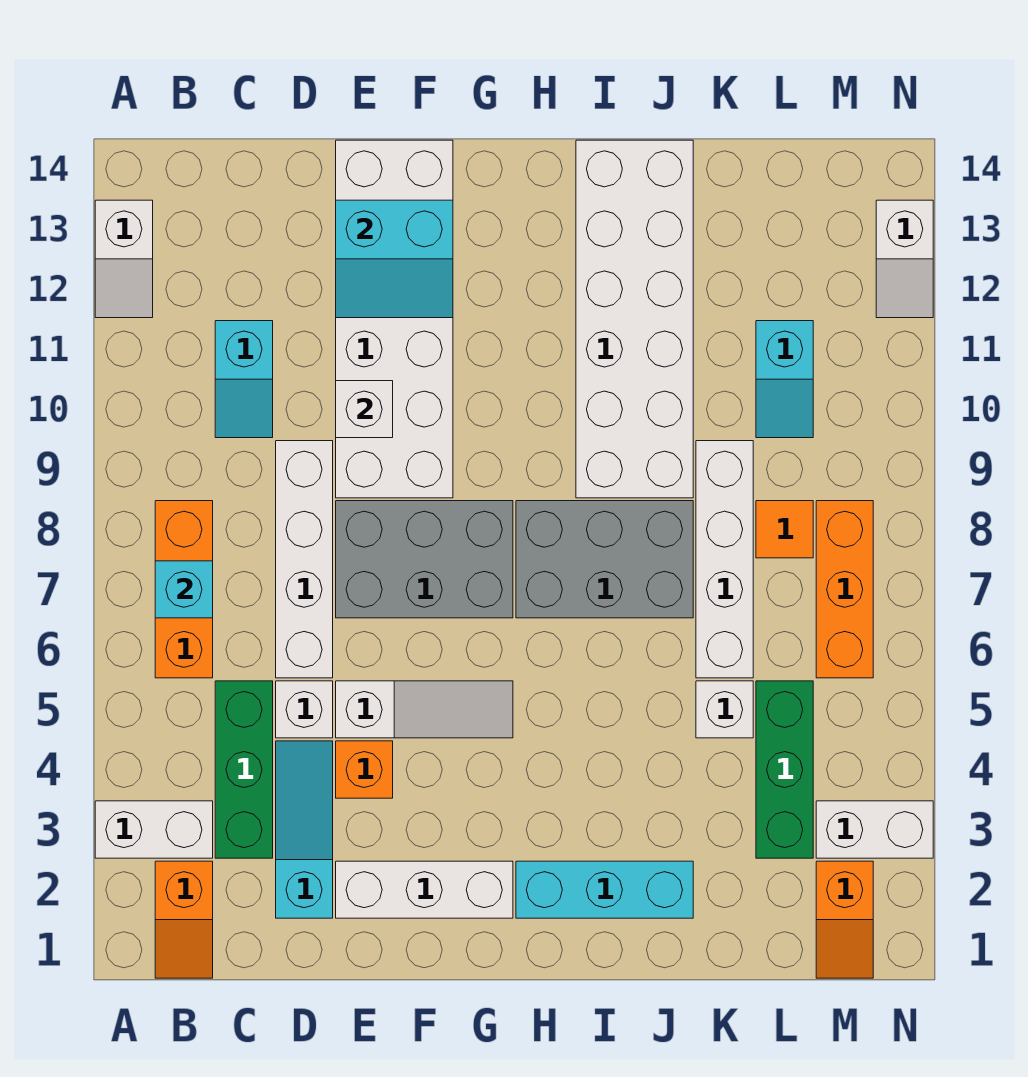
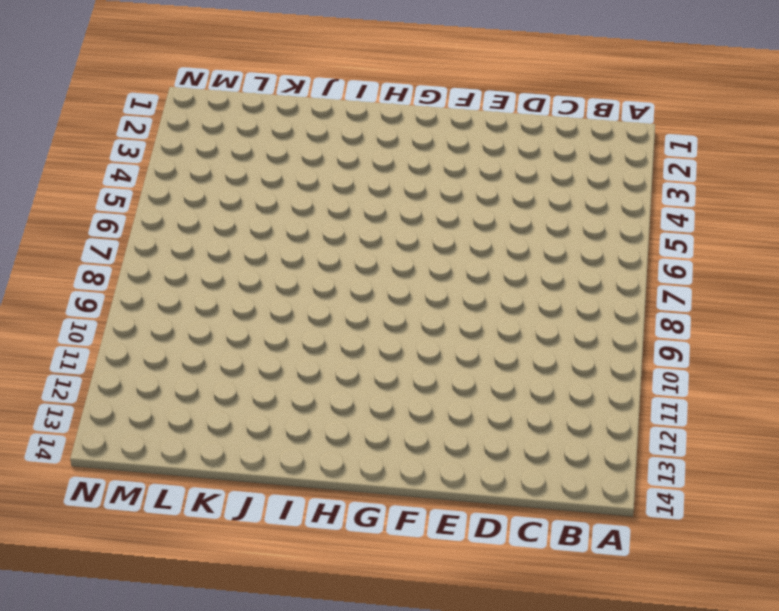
none -> white brick A3:B3 level 1
none -> white slope A12:A13 level 1 top 13
none -> orange slope B1:B2 level 1 top 2

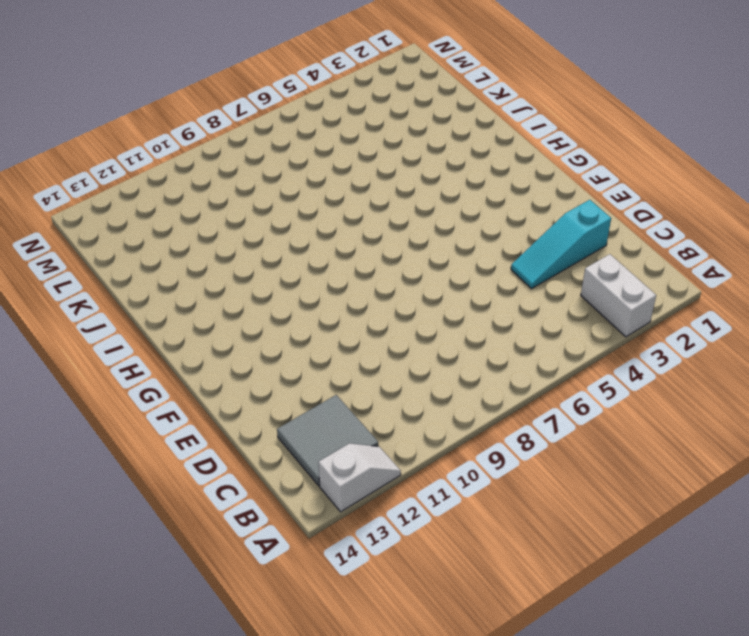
grey tile B12:C13 level 1 -> none
none -> orange slope B1:B2 level 1 top 2
none -> orange brick B6:B8 level 1
none -> green brick C3:C5 level 1

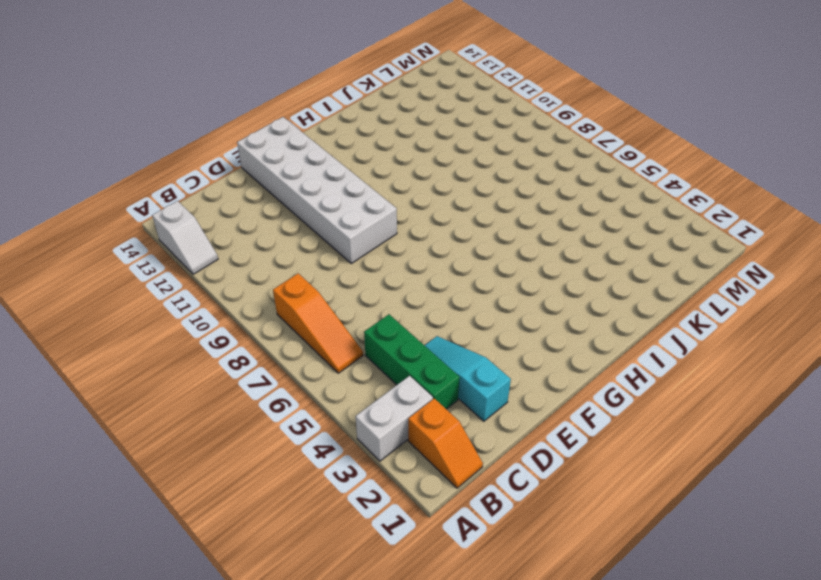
orange slope B6:B8 level 1 top 8 -> orange brick B6:B8 level 1
none -> cyan slope C10:C11 level 1 top 11
none -> white brick D5 level 1
none -> white brick D6:D9 level 1

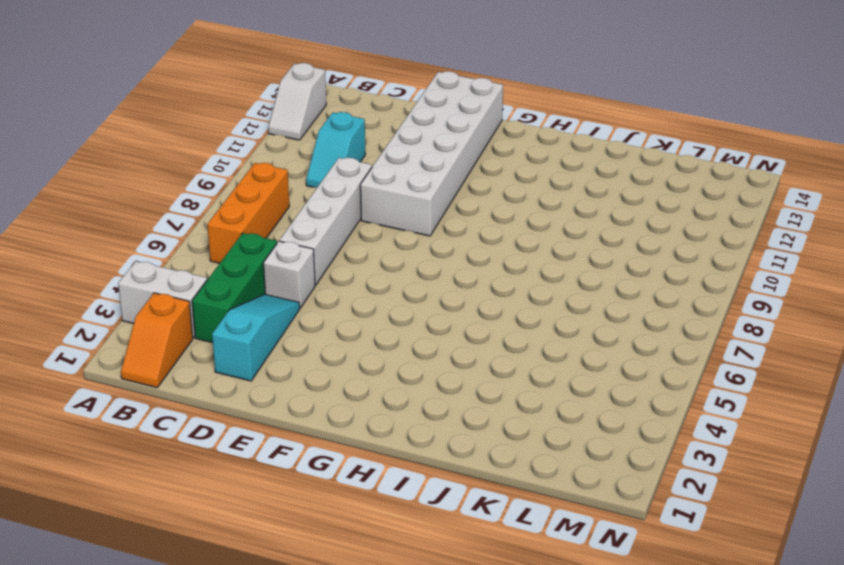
none -> white brick E2:G2 level 1
none -> orange brick E4 level 1
none -> white slope E5:G5 level 1 top E

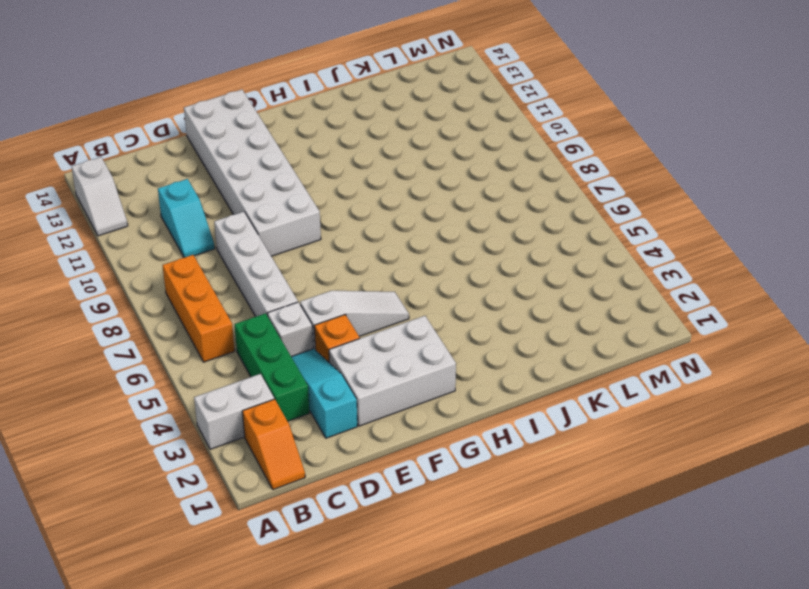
white brick E2:G3 level 1 -> white brick E2:G2 level 1
none -> grey brick E7:G8 level 1
none -> cyan brick H2:J2 level 1
none -> grey brick H7:J8 level 1

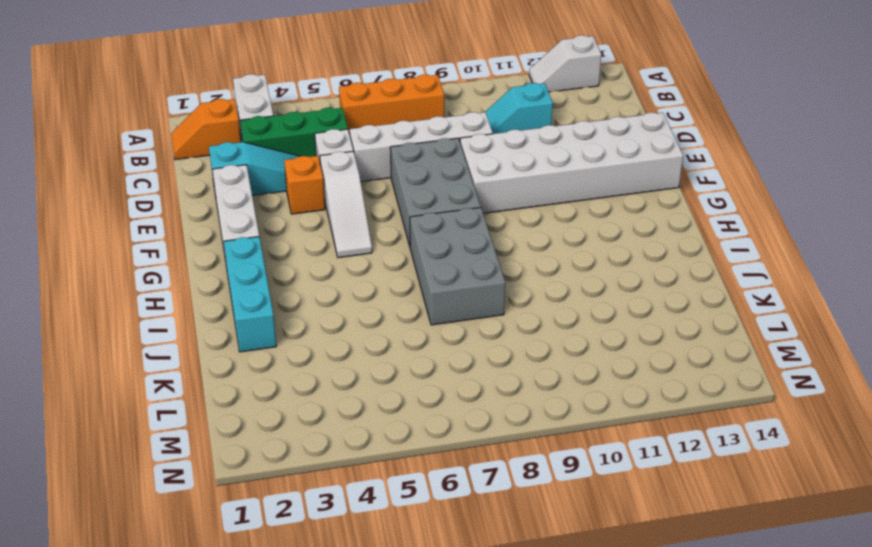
none -> white brick I9:J14 level 1
none -> white brick K5 level 1
none -> white brick K6:K9 level 1

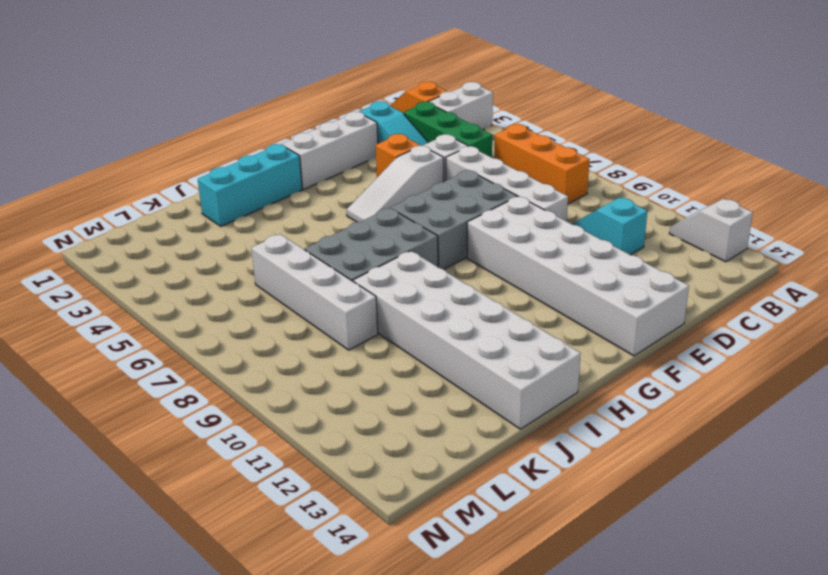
none -> white brick K5 level 1
none -> green brick L3:L5 level 1
none -> orange tile L8 level 1

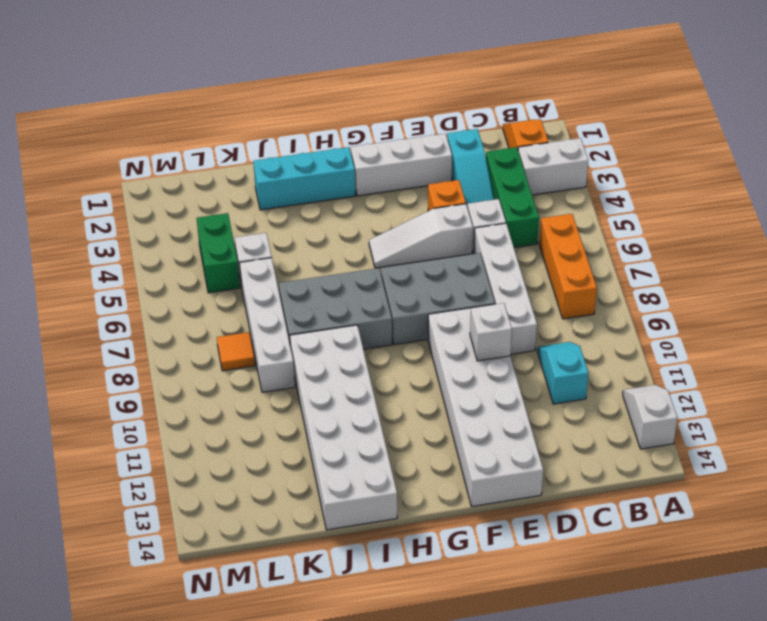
green brick L4:L5 level 1 -> green brick L3:L5 level 1
none -> cyan slope L10:L11 level 1 top 11
none -> orange slope M1:M2 level 1 top 2
none -> white brick M3:N3 level 1

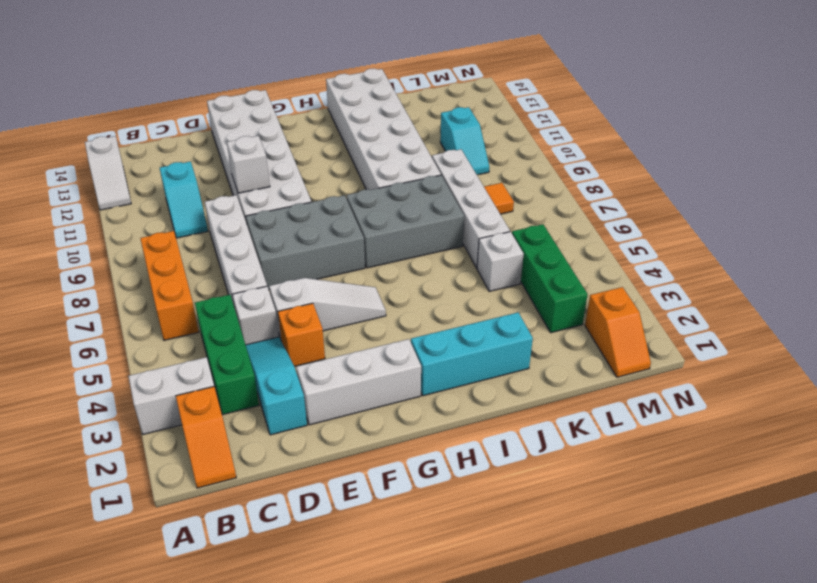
none -> white brick M3:N3 level 1
none -> orange brick M6:M8 level 1
none -> white slope N12:N13 level 1 top 13

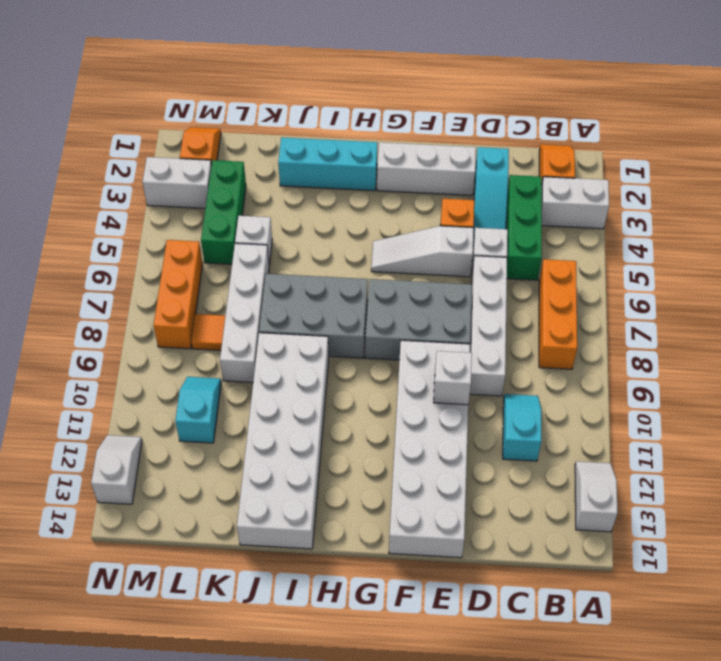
none -> cyan brick B7 level 2
none -> cyan slope E12:F13 level 2 top 13

